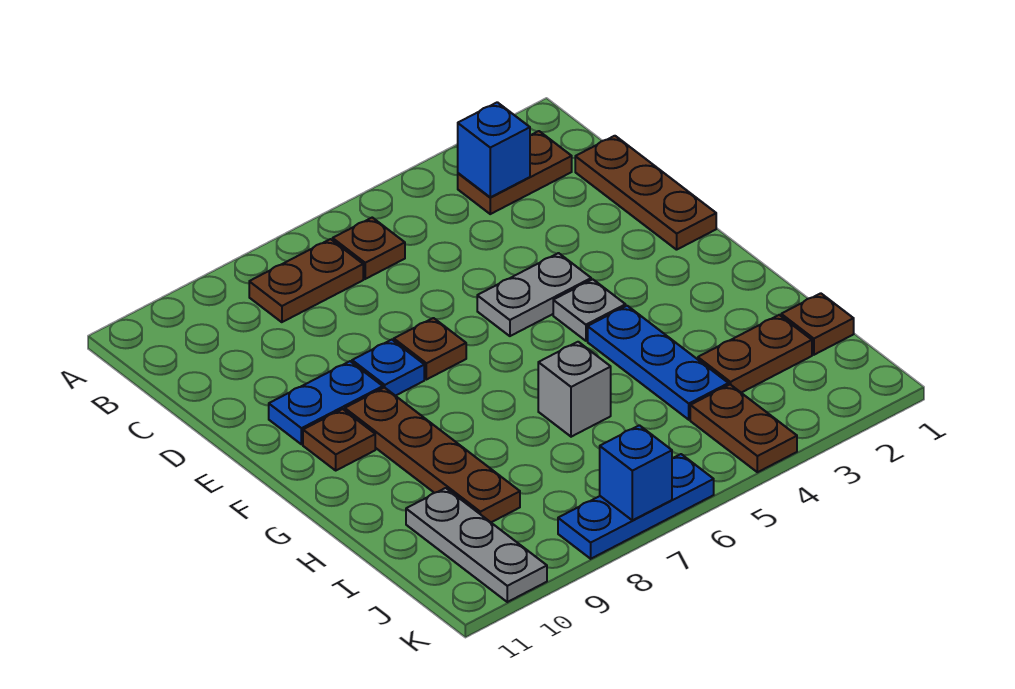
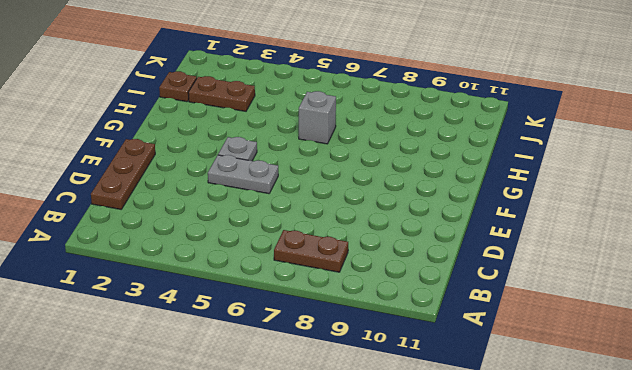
none -> brown plate B2:B3 level 1
none -> brown plate B6 level 1
none -> brown plate E7 level 1

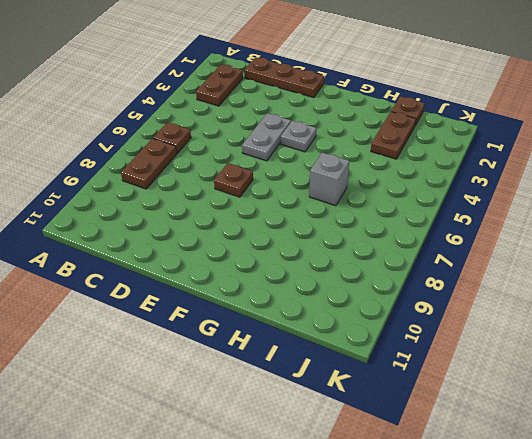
none -> blue plate E8 level 1
none -> blue plate E9:E10 level 1
none -> brown plate F9:I9 level 1

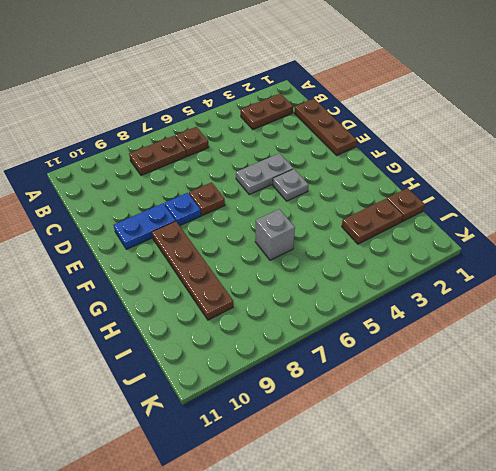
none -> brown plate F10 level 1
none -> blue plate G4:I4 level 1
none -> grey plate I10:K10 level 1

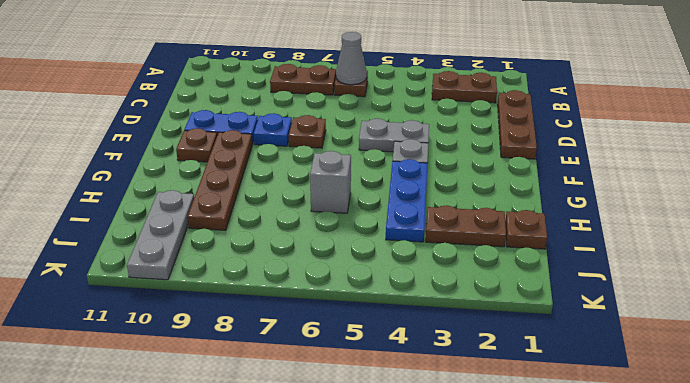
grey cone B6 level 2 -> none
none -> brown plate J4:K4 level 1
none -> blue plate K6:K8 level 1
none -> blue brick B3 level 2

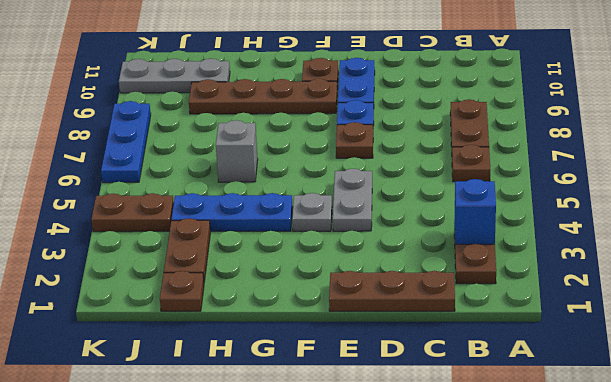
none -> blue brick K7 level 2

